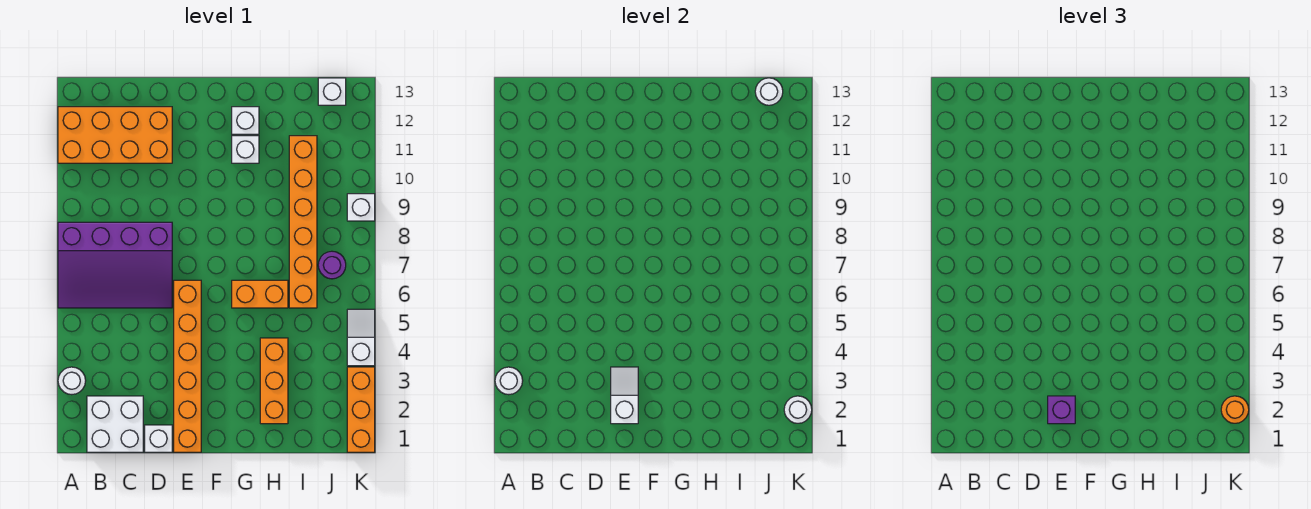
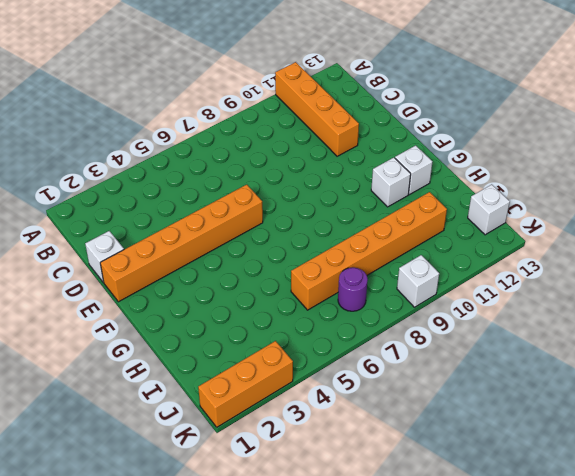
orange brick A11:D11 level 1 -> orange brick A11:D12 level 1
none -> white round brick A3 level 1
none -> purple slope A6:D8 level 1 top 8
none -> white brick B1:C2 level 1

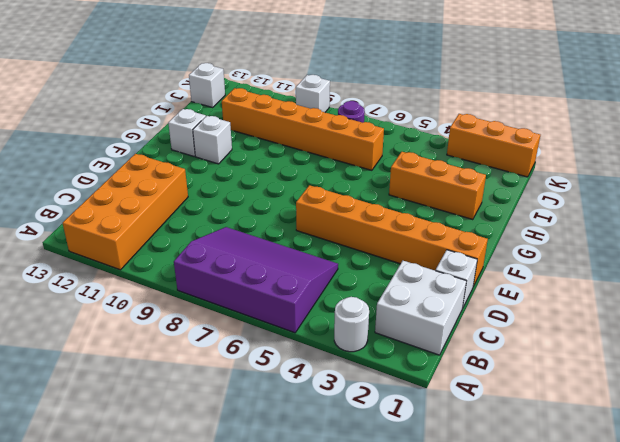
purple slope A5:C8 level 1 top A -> purple slope A6:D8 level 1 top 8
none -> orange brick G6:H6 level 1
none -> white slope K4:K5 level 1 top 4
none -> white round brick A3 level 2

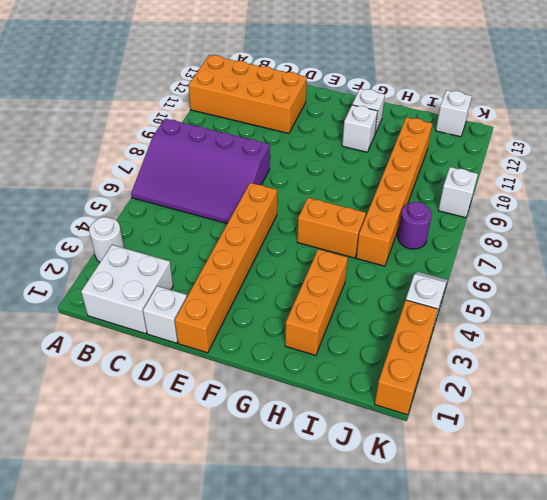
none -> white round brick A3 level 2
none -> white slope E2:E3 level 2 top 2
none -> white round brick J13 level 2

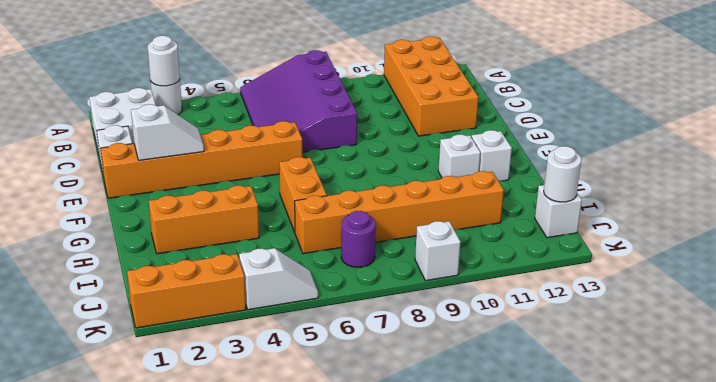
none -> white round brick K2 level 2
none -> purple brick E2 level 3
none -> orange round brick K2 level 3

